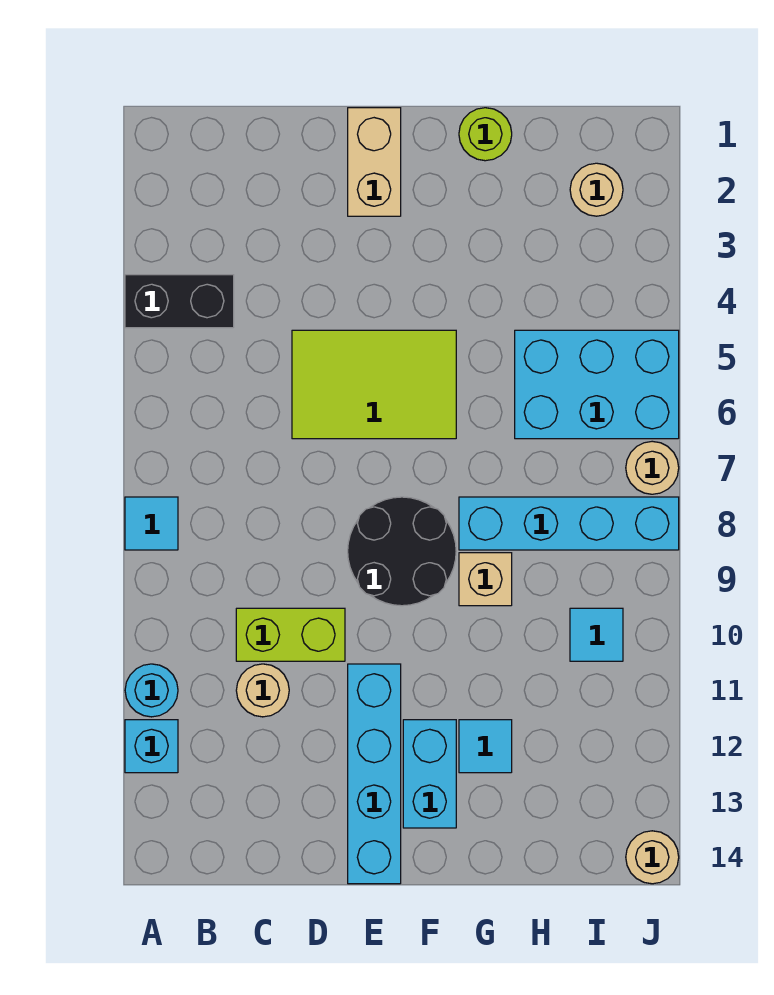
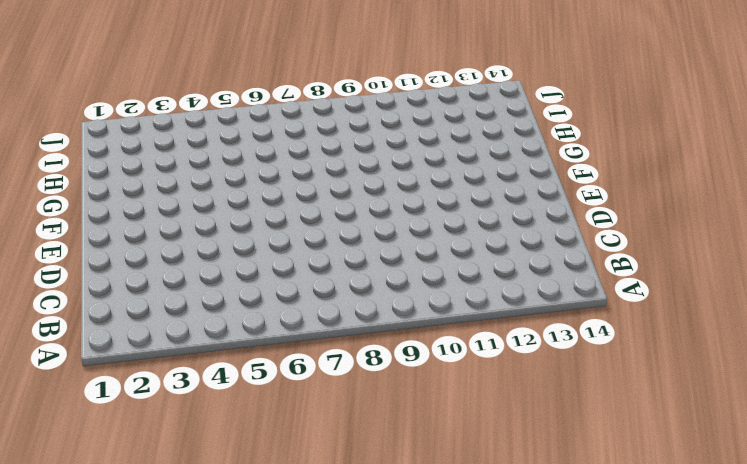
none -> black brick A4:B4 level 1
none -> cyan tile A8 level 1
none -> cyan round brick A11 level 1

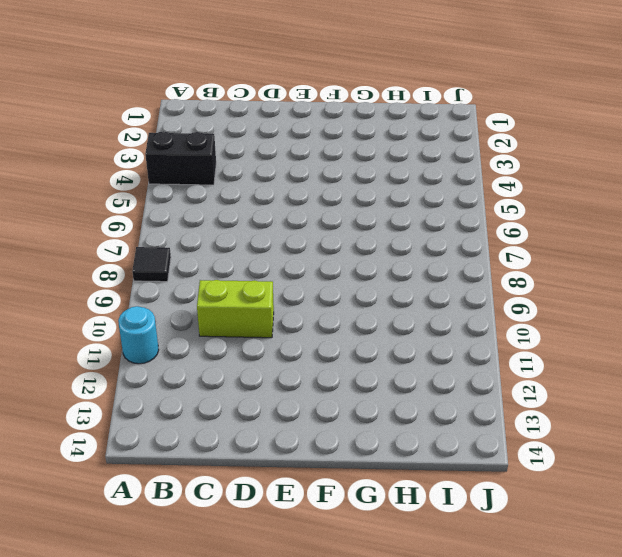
black tile A8 level 1 -> cyan tile A8 level 1
none -> cyan brick A12 level 1
none -> tan round brick C11 level 1
none -> lime tile D5:F6 level 1

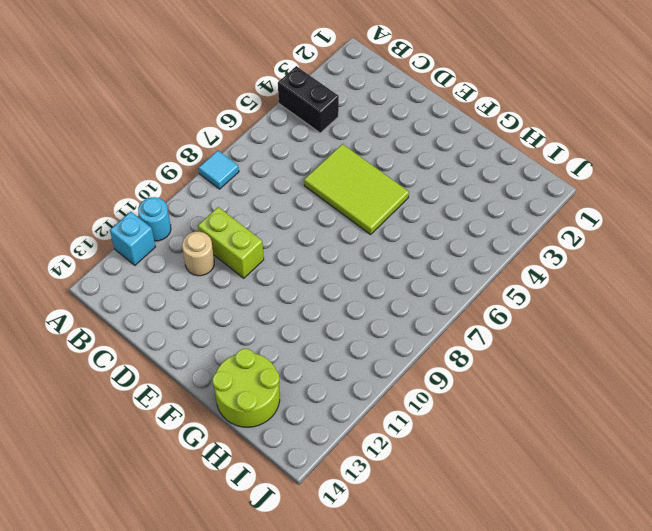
lime round brick G13:H14 level 1 -> none
none -> tan brick E1:E2 level 1
none -> black round brick E8:F9 level 1
none -> cyan brick E11:E14 level 1

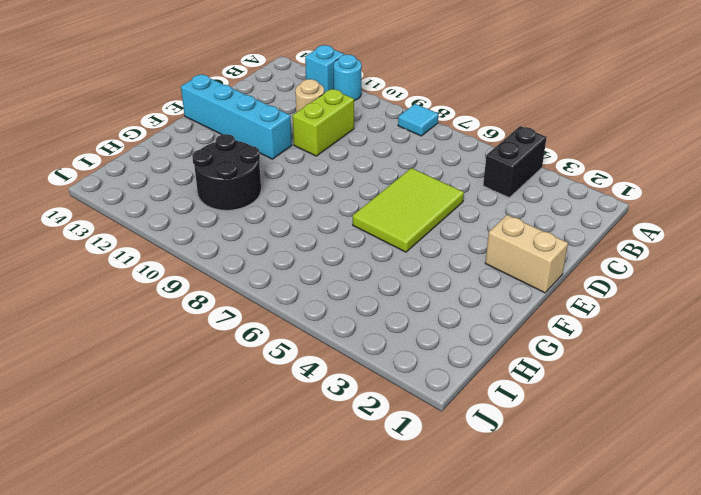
black round brick G10:H11 level 1 -> black round brick E8:F9 level 1
none -> cyan brick F12:F13 level 1
none -> lime round brick G1 level 1
none -> cyan brick G8:J8 level 1

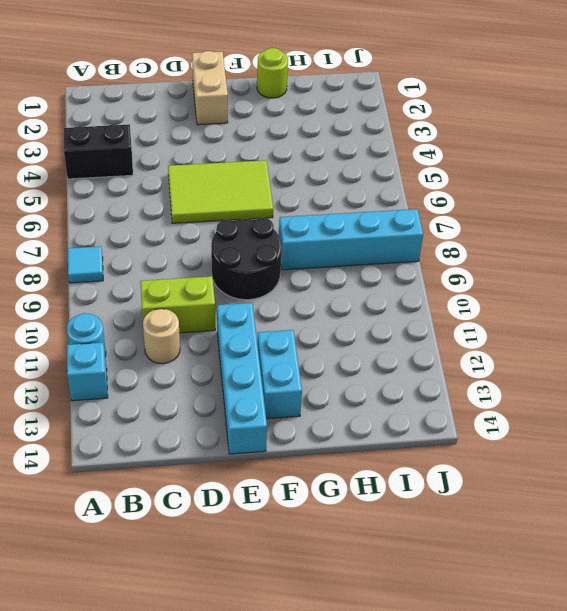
none -> tan brick G9 level 1
none -> cyan tile G12 level 1
none -> cyan brick H5:J6 level 1

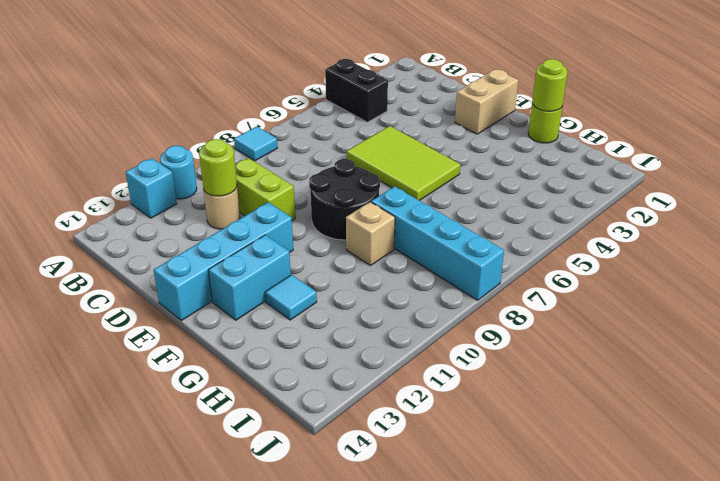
lime round brick C11 level 2 -> none
lime round brick G1 level 2 -> none
none -> cyan brick H5:J6 level 1
none -> tan round brick I2 level 1
none -> cyan tile I10 level 1

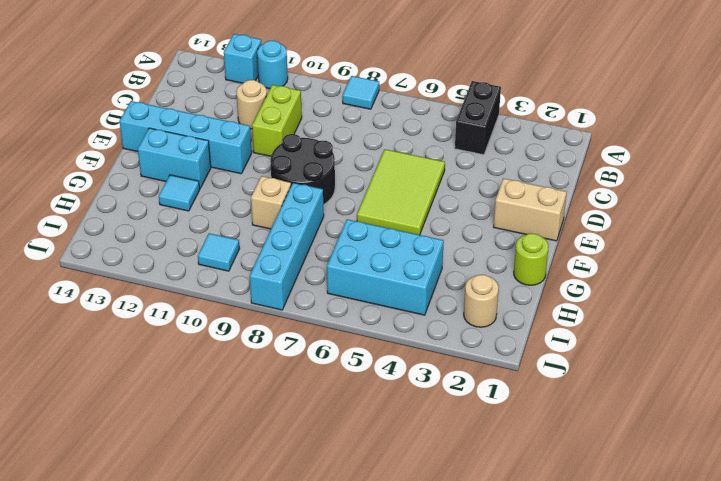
cyan brick H4:I6 level 1 -> cyan brick H5:J6 level 1
none -> tan round brick J7 level 1
none -> tan round brick J14 level 1

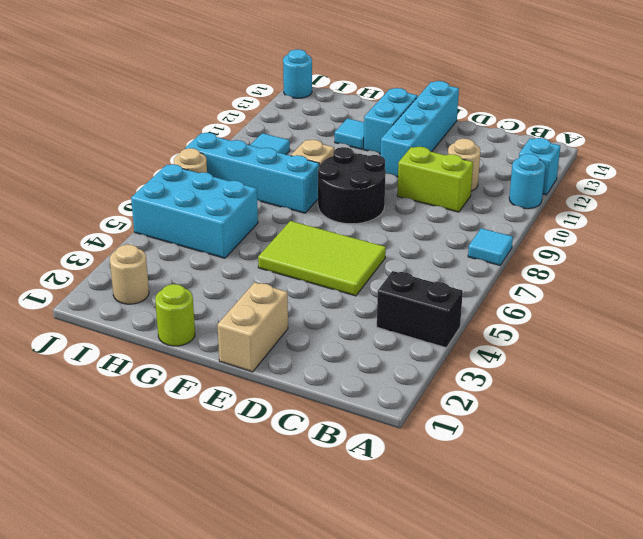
cyan round brick J14 level 1 -> tan round brick J14 level 1

